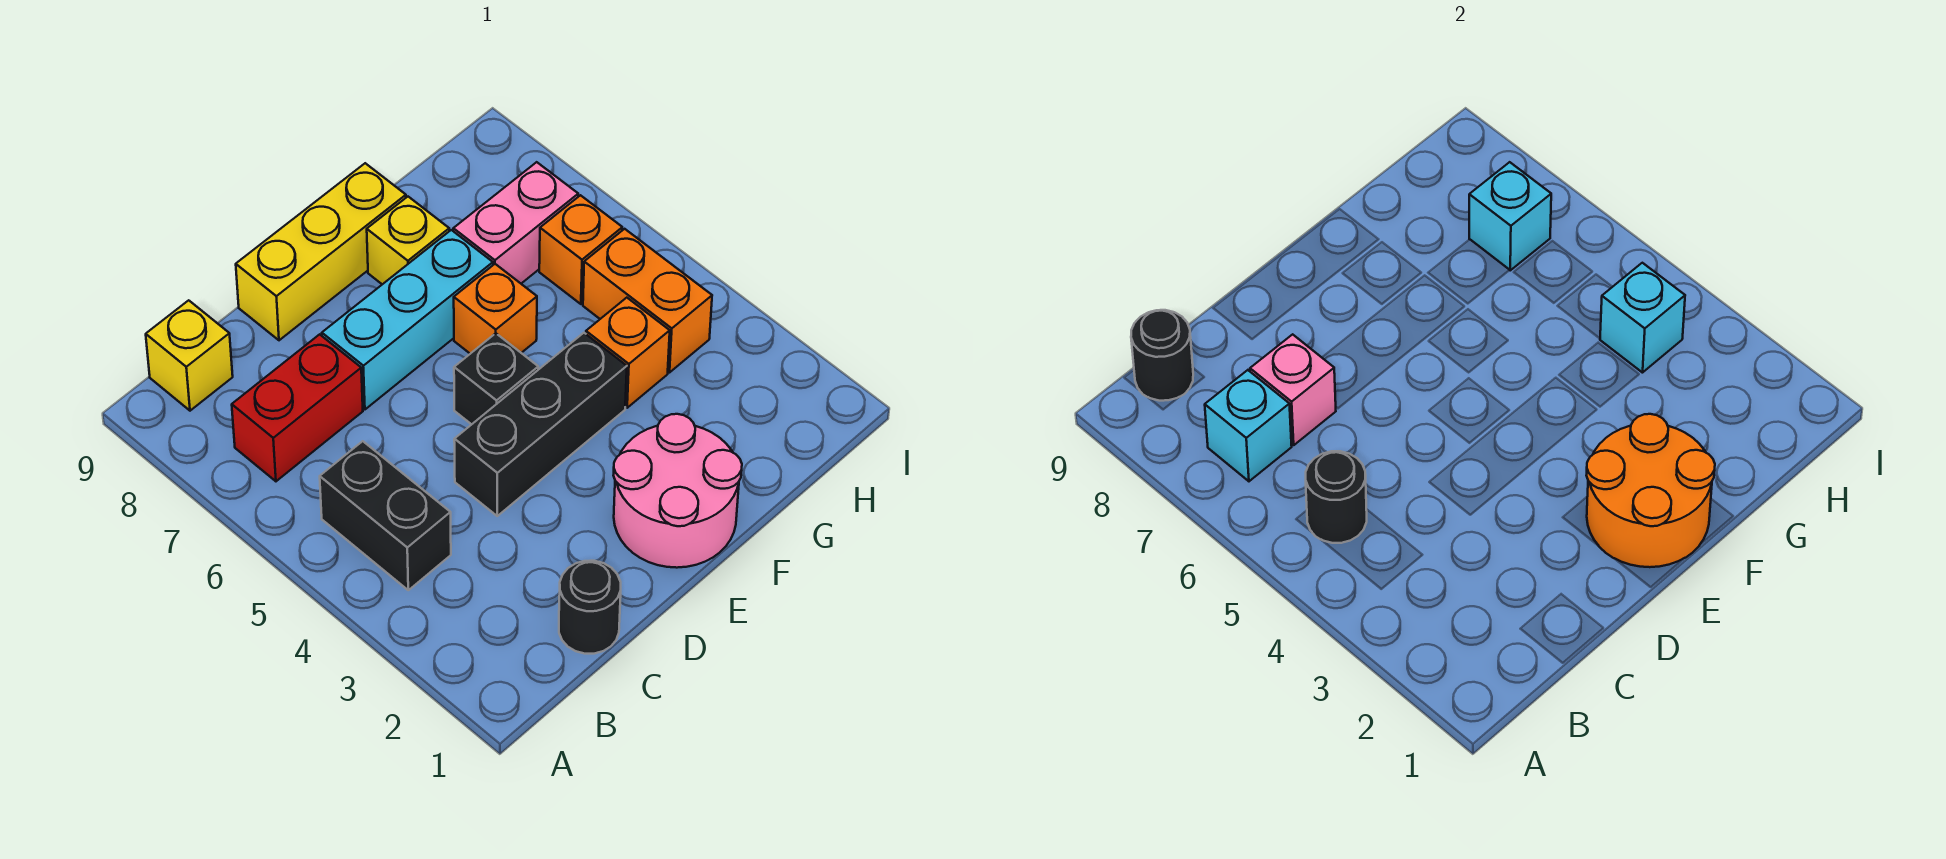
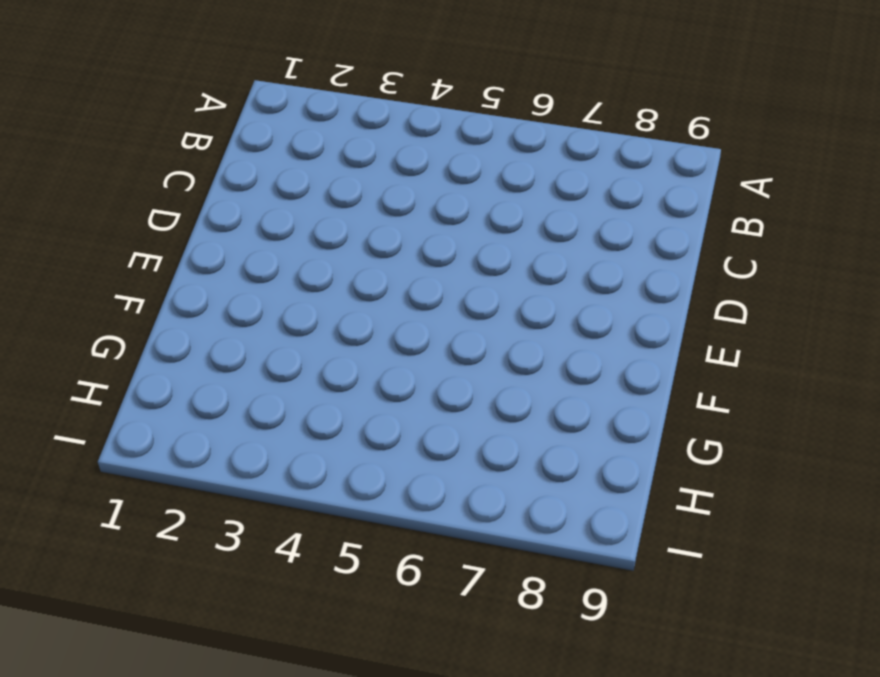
none -> black brick B4:B5 level 1
none -> red brick B7:C7 level 1
none -> yellow brick B9 level 1

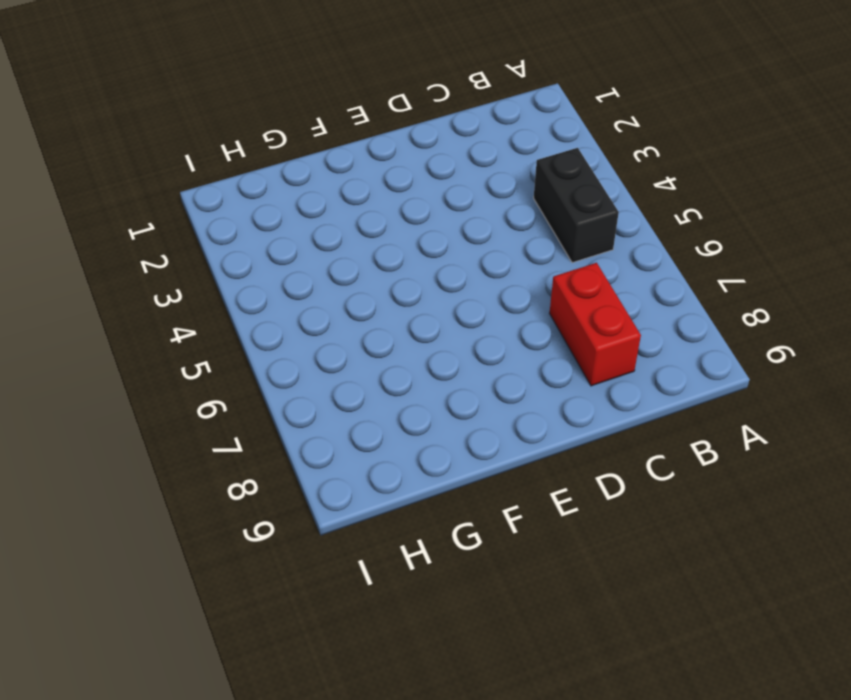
red brick C7:C8 level 1 -> red brick B7:C7 level 1
none -> yellow brick B9 level 1
none -> black round brick C1 level 1
none -> black brick D4:F4 level 1

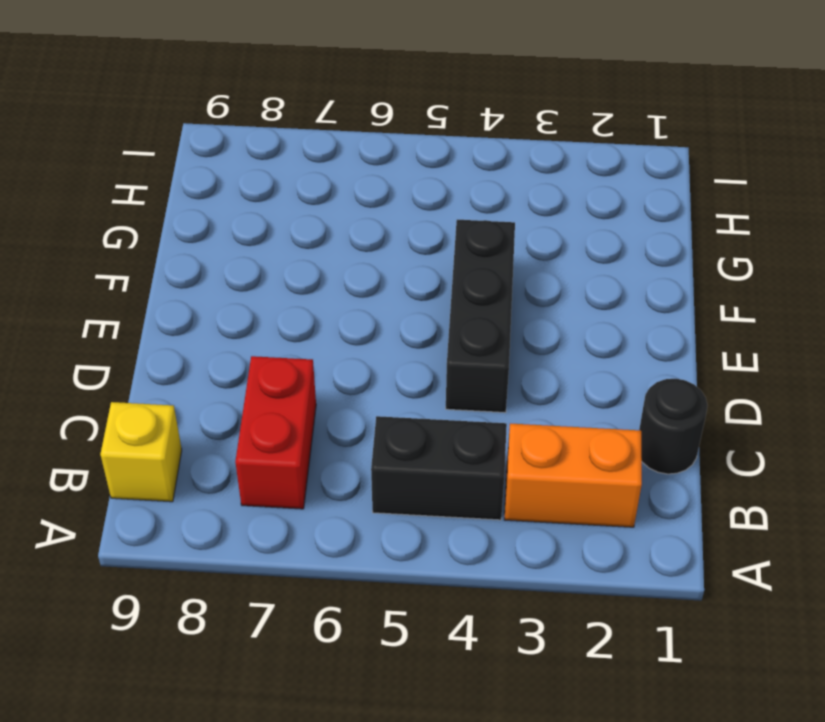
orange brick B2:B3 level 1 -> orange brick H4:H5 level 1
none -> cyan brick D7:F7 level 1
none -> yellow brick D9:F9 level 1
none -> pink round brick E1:F2 level 1

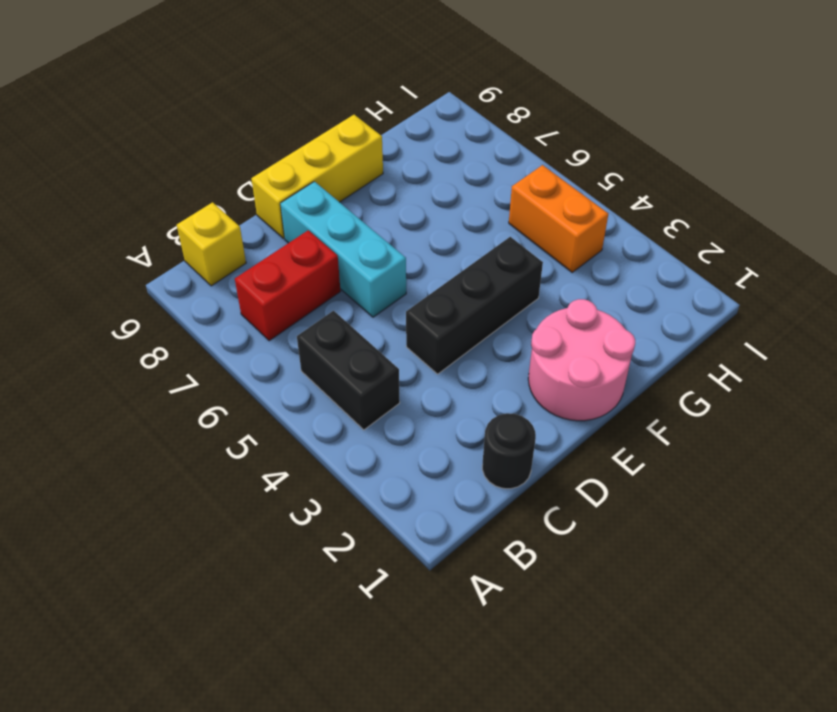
cyan brick D6:D8 level 1 -> cyan brick D7:F7 level 1
none -> black brick E5 level 1
none -> orange brick F6 level 1
none -> yellow brick F8 level 1

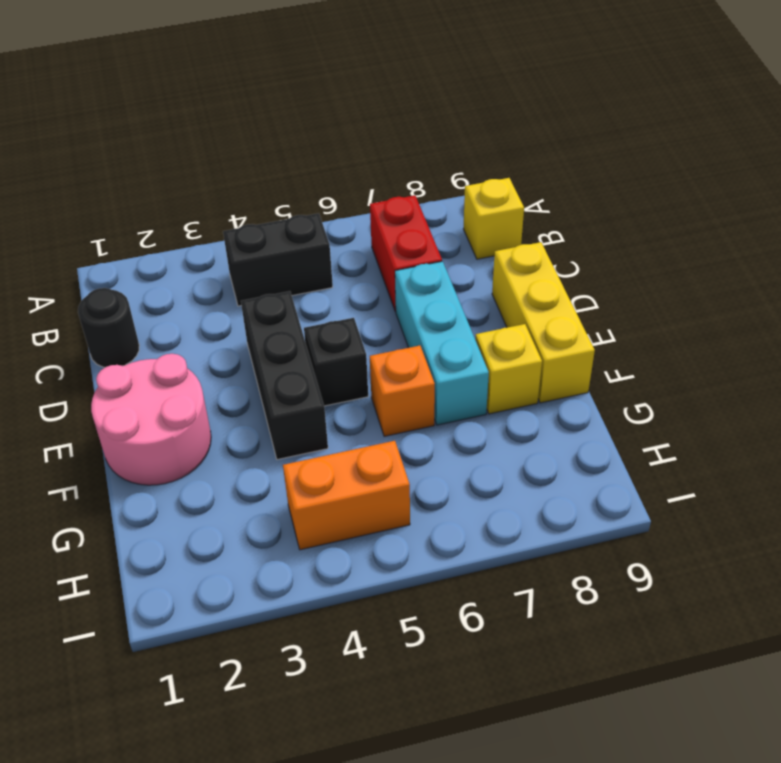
none -> orange brick G4 level 1
none -> pink brick G7:H7 level 1
none -> orange brick H6 level 1

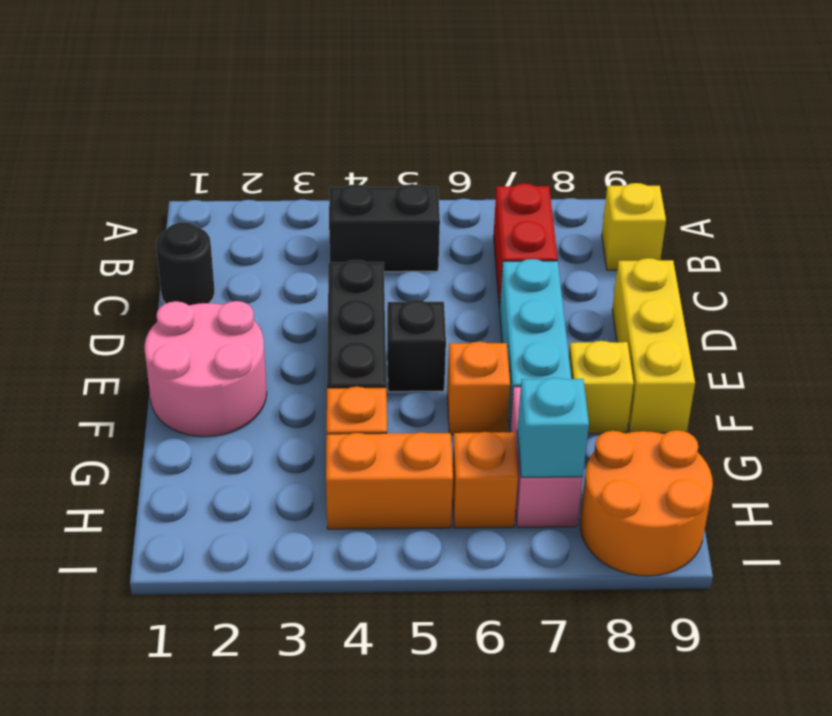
orange round brick H8:I9 level 1 -> orange round brick E1:F2 level 2
none -> black round brick B5 level 2
none -> cyan brick B7 level 2
none -> black round brick B9 level 2

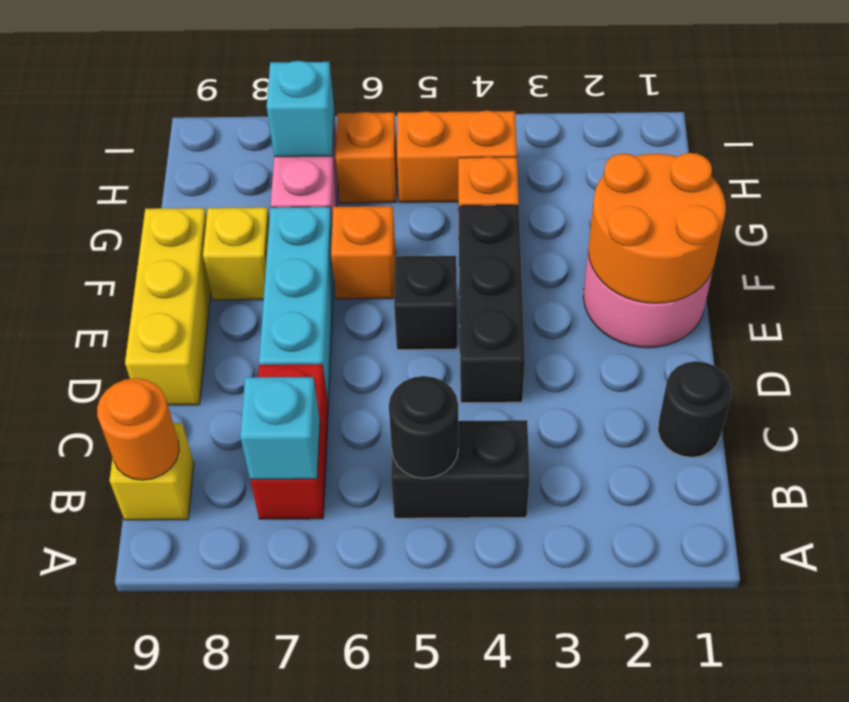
orange round brick B9 level 2 -> black round brick B9 level 2
none -> pink brick C7 level 2
none -> cyan brick H4 level 2

